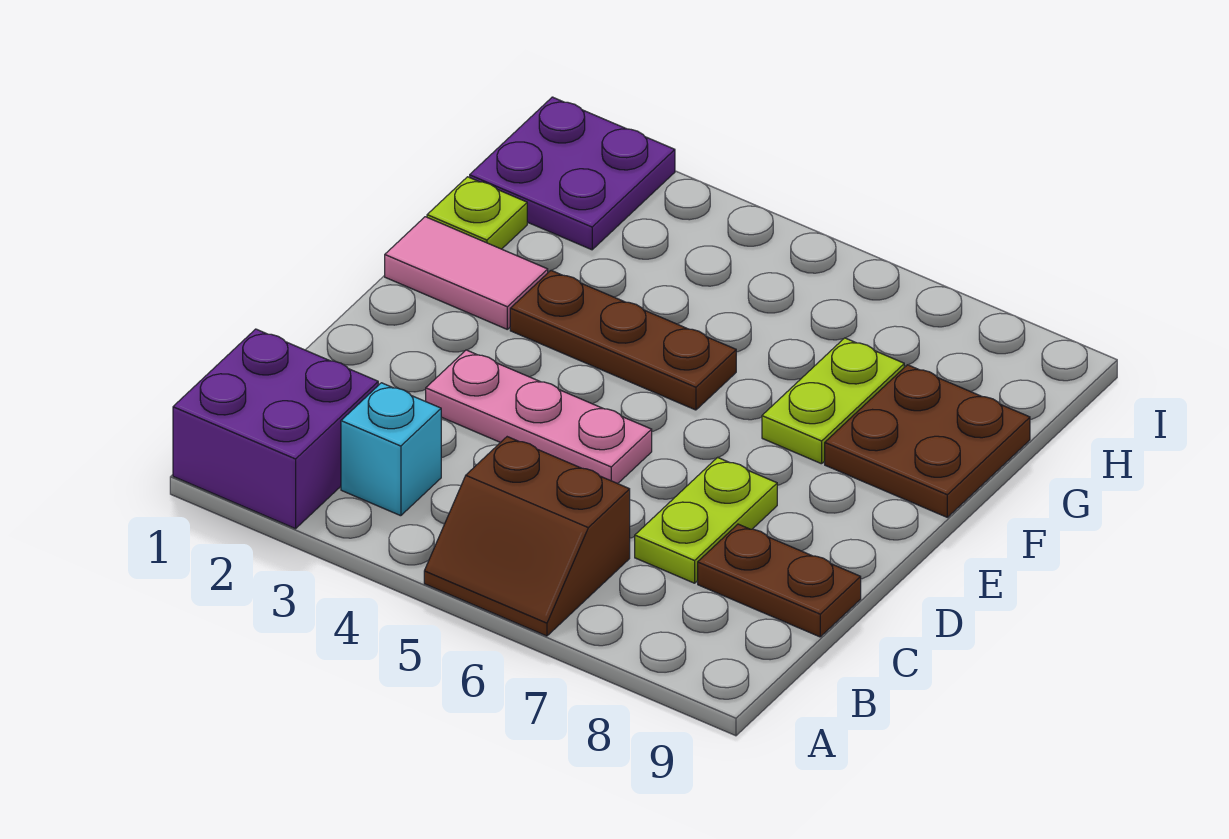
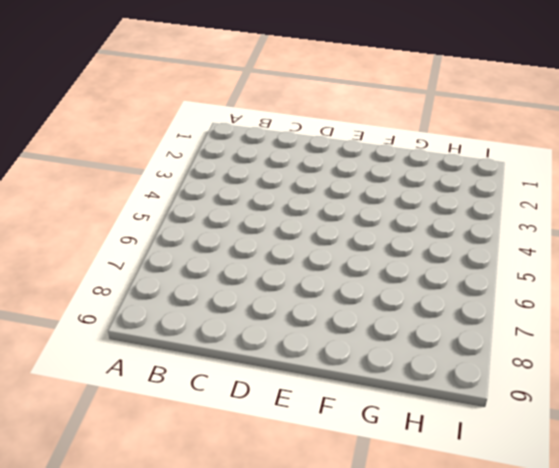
none -> purple brick A1:B2 level 1
none -> brown slope A5:B6 level 1 top B
none -> cyan brick B3 level 1

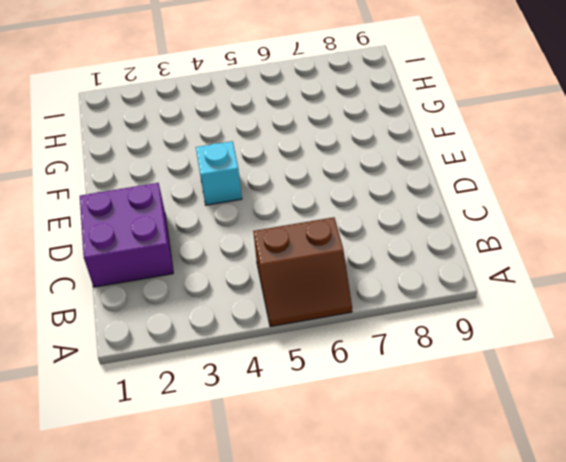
purple brick C1:D2 level 1 -> purple brick A1:B2 level 1
cyan brick E4 level 1 -> cyan brick B3 level 1
none -> lime plate C7:D7 level 1
none -> brown plate C8:C9 level 1
none -> pink plate D3:D5 level 1

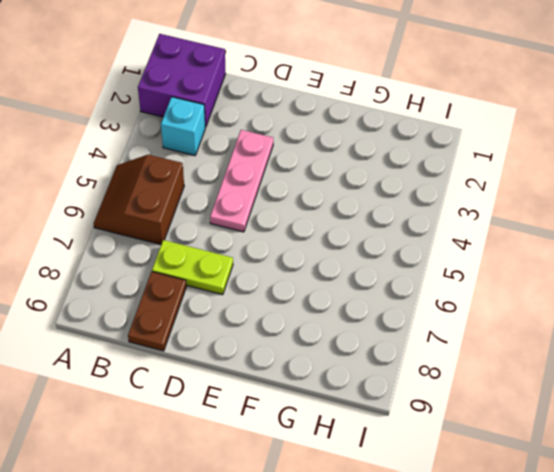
none -> pink tile F1:F2 level 1
none -> brown plate F3:F5 level 1
none -> lime plate F7:G7 level 1

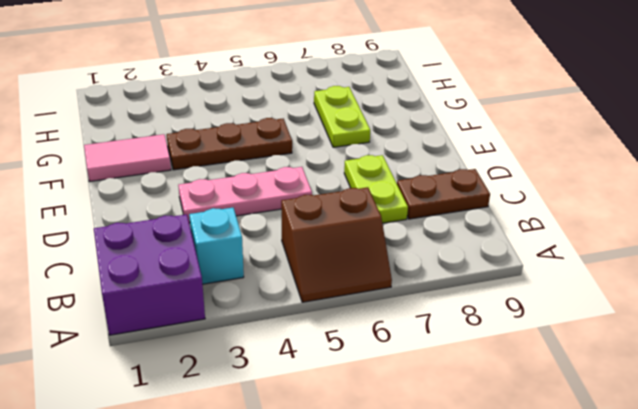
none -> brown plate F8:G9 level 1
none -> lime plate G1 level 1
none -> purple plate H1:I2 level 1

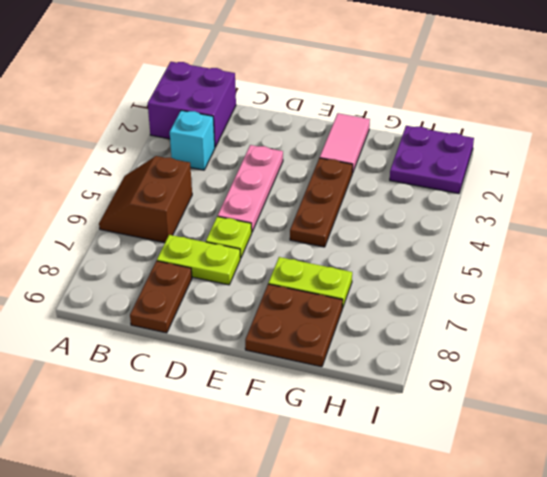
lime plate D6 level 1 -> lime plate G1 level 1

